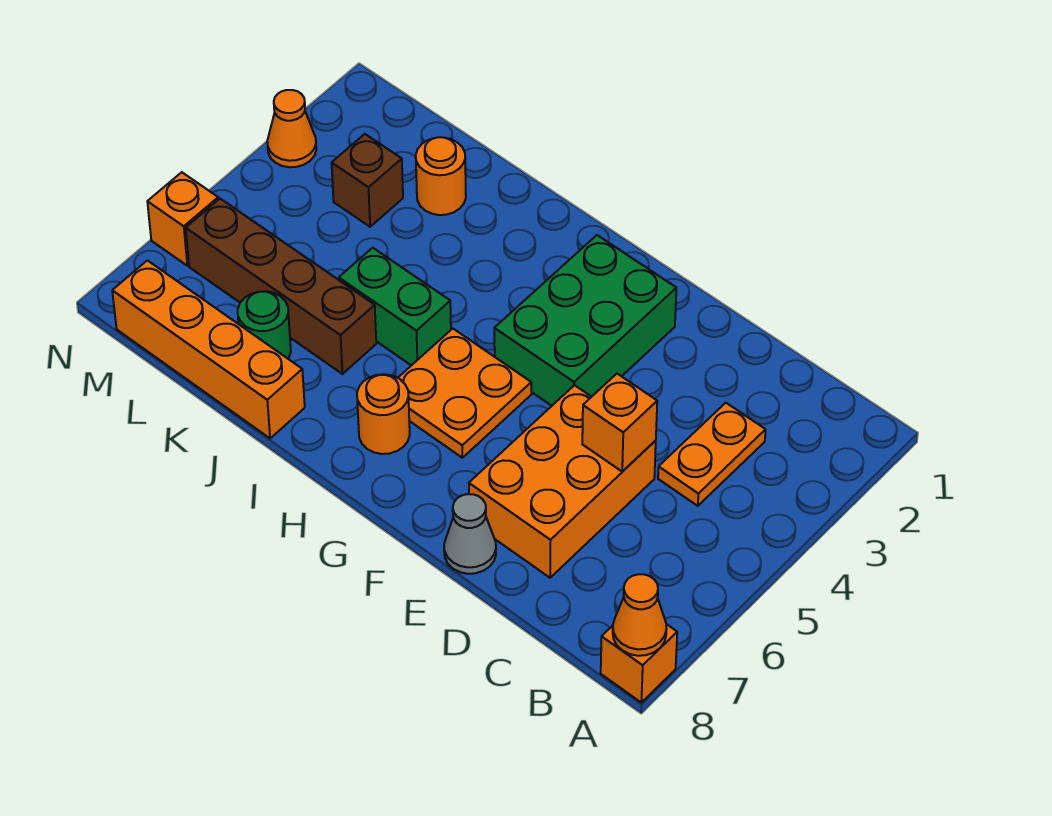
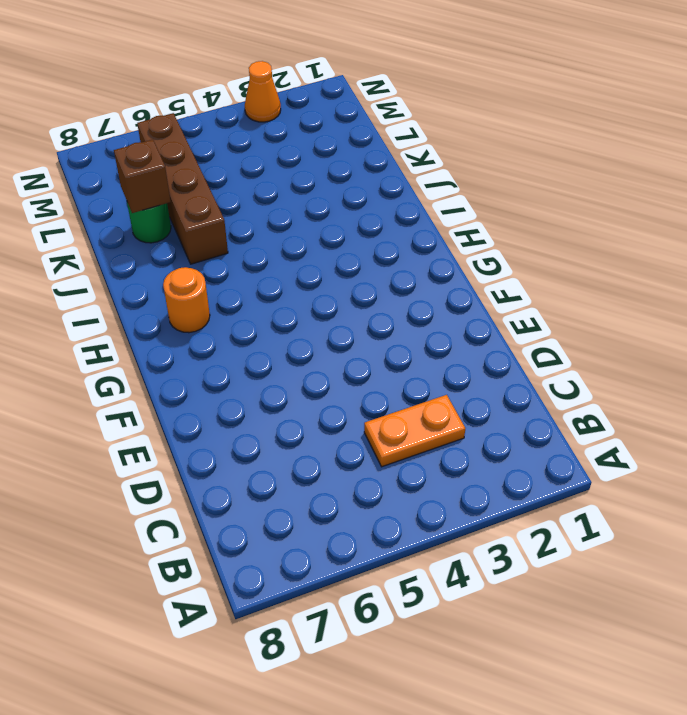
brown brick K7 level 2 -> brown brick L3 level 1
none -> orange brick A8 level 1
none -> orange brick D5:E7 level 1
none -> grey cone E8 level 1

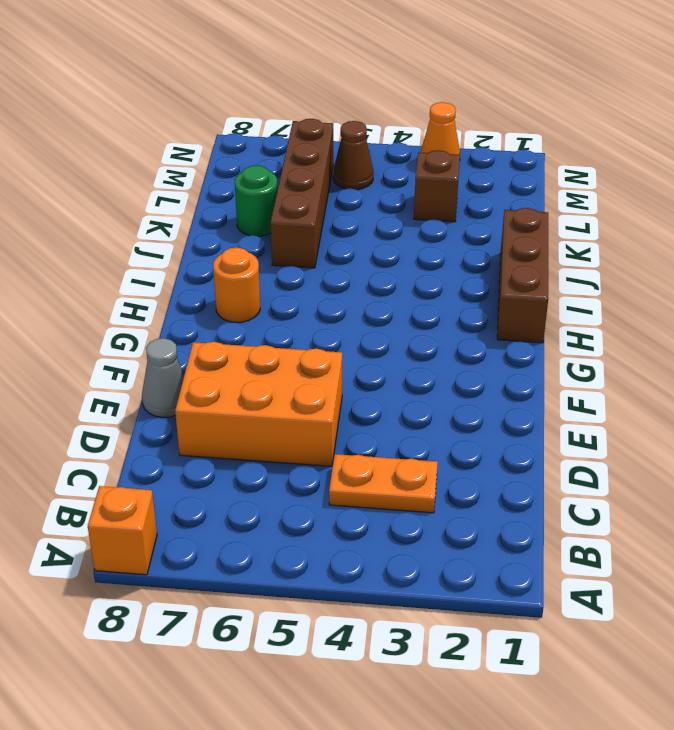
brown brick H1:J1 level 1 -> none
brown cone M5 level 1 -> none
none -> green brick F2:G4 level 1
none -> orange plate G5:H6 level 1
none -> green brick I5:J5 level 1

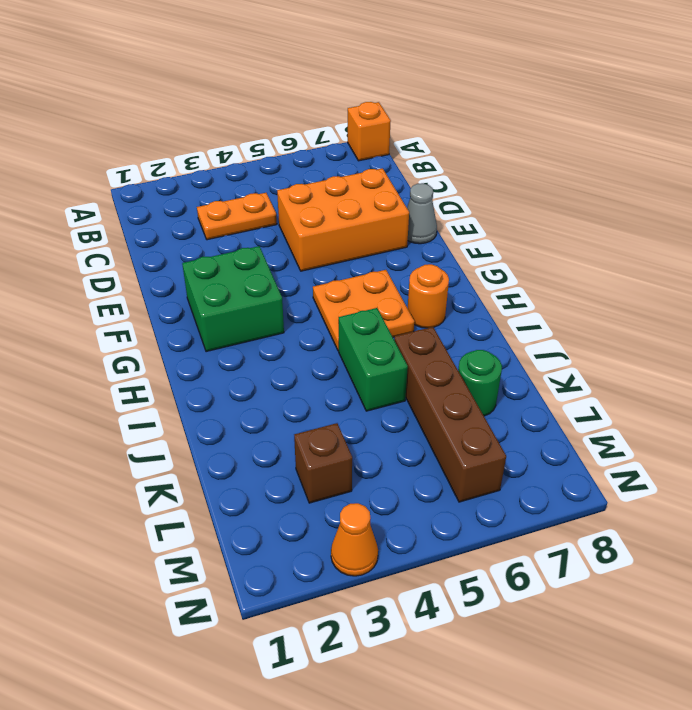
green brick F2:G3 level 1 -> green brick F2:G4 level 1
none -> orange brick J8:M8 level 1
none -> orange round brick K2 level 1
none -> orange brick N6 level 1

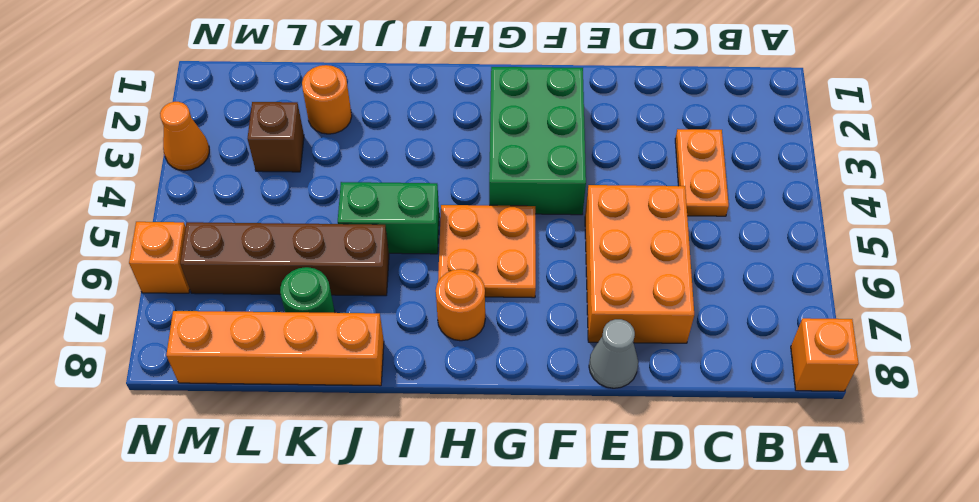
none -> orange cone A8 level 2
none -> orange brick D5 level 2

